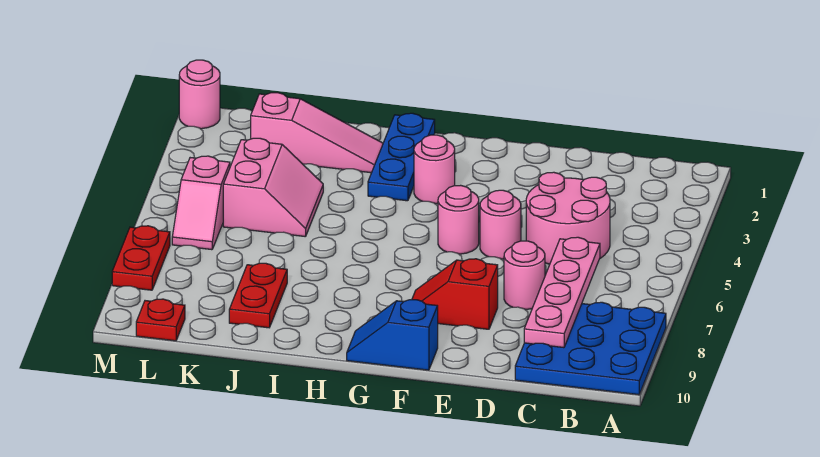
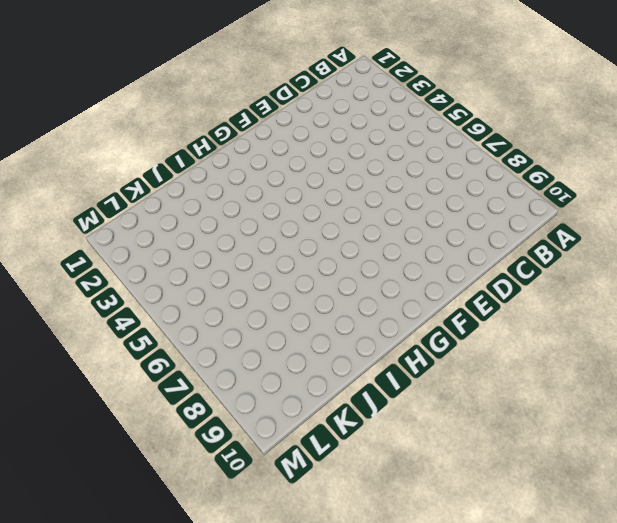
none -> blue plate A8:C10 level 1
none -> pink round brick C4:D5 level 1
none -> pink round brick D7 level 1

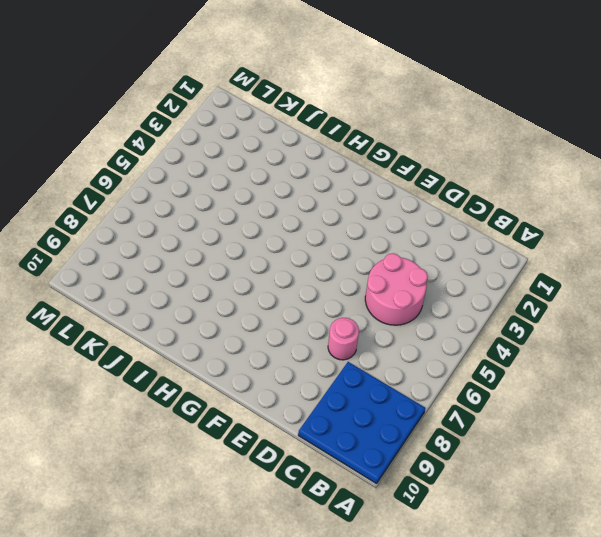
none -> pink round brick E5 level 1
none -> red slope E8:F8 level 1 top E
none -> pink round brick F5 level 1

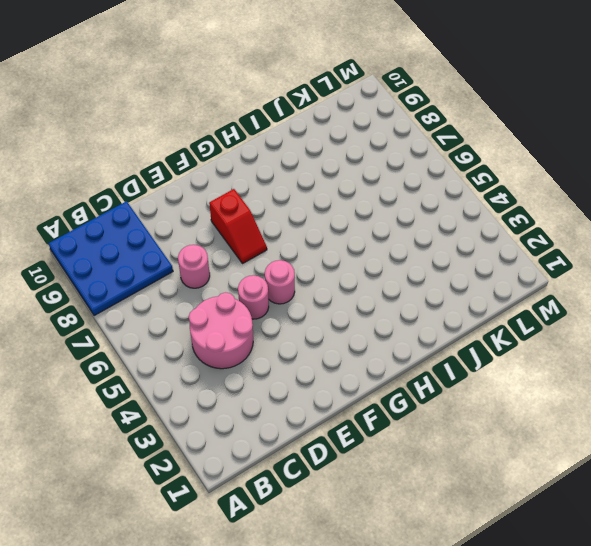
red slope F7:F8 level 1 top 8 -> red slope E8:F8 level 1 top E
none -> blue slope F10:G10 level 1 top F
none -> pink round brick G3 level 1
none -> blue plate H1:H3 level 1

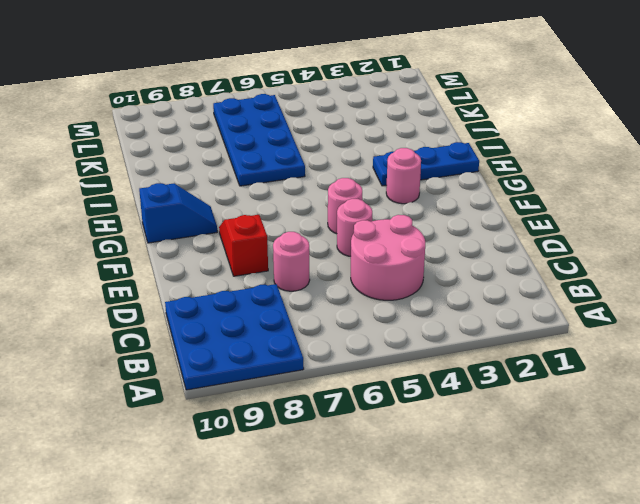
blue slope G9:G10 level 1 top 10 -> blue slope F10:G10 level 1 top F
blue plate I6:L7 level 1 -> pink slope L5:L6 level 1 top 5
none -> pink slope I2:K2 level 1 top K
none -> pink slope J4:K5 level 1 top K
none -> red plate J8:J9 level 1

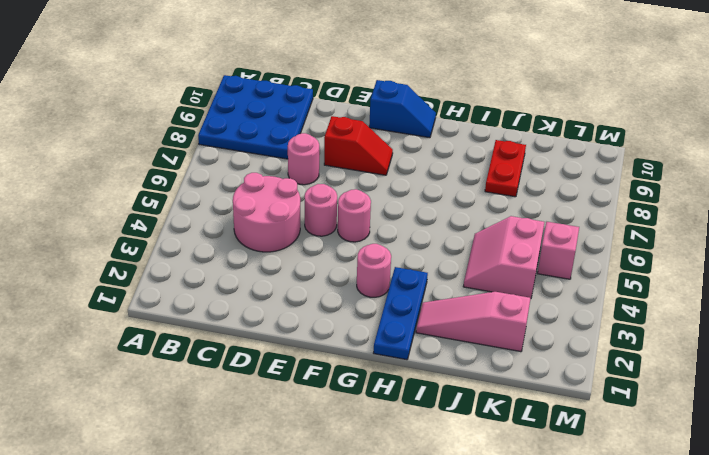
none -> red plate L10 level 1
none -> pink round brick M1 level 1
none -> red plate M7:M8 level 1

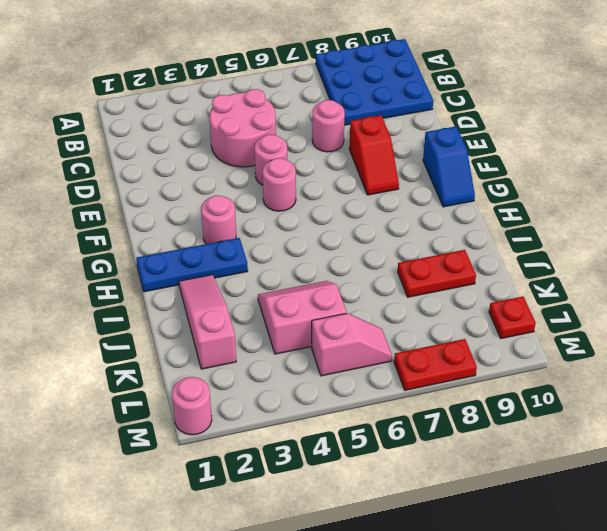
none -> pink plate C6:C9 level 2

